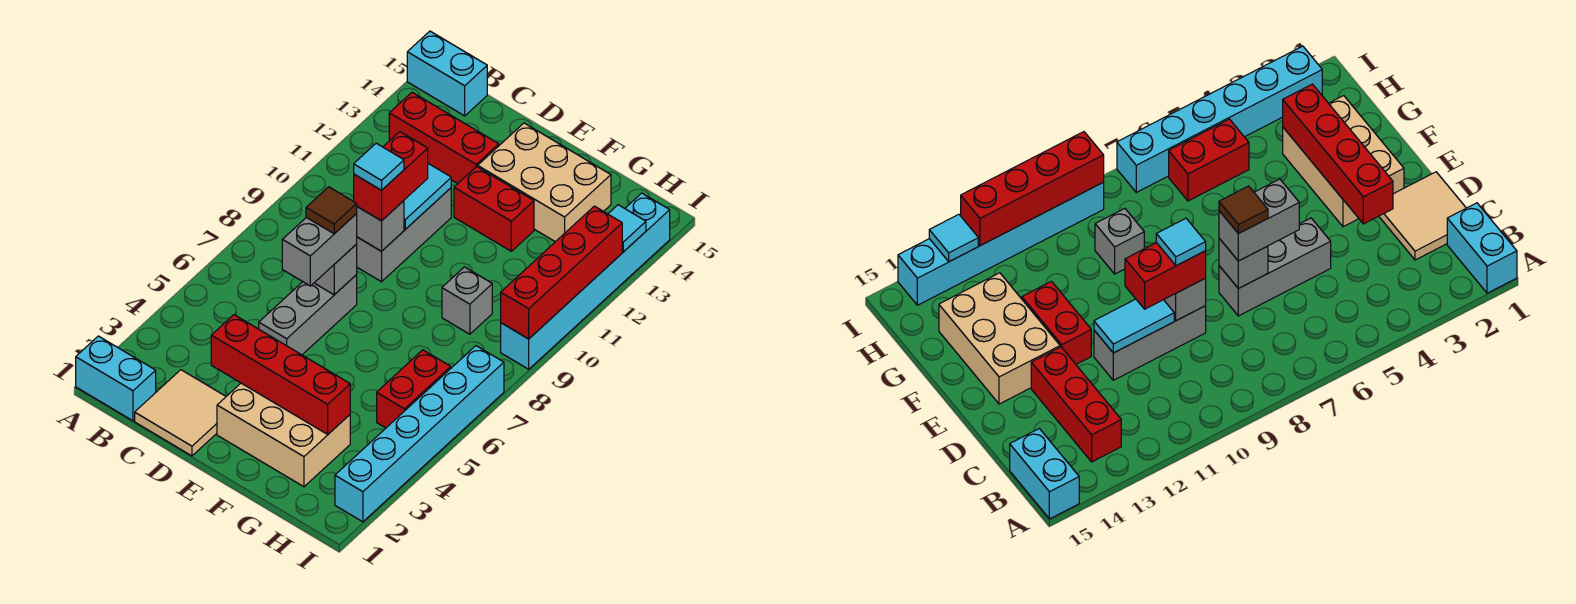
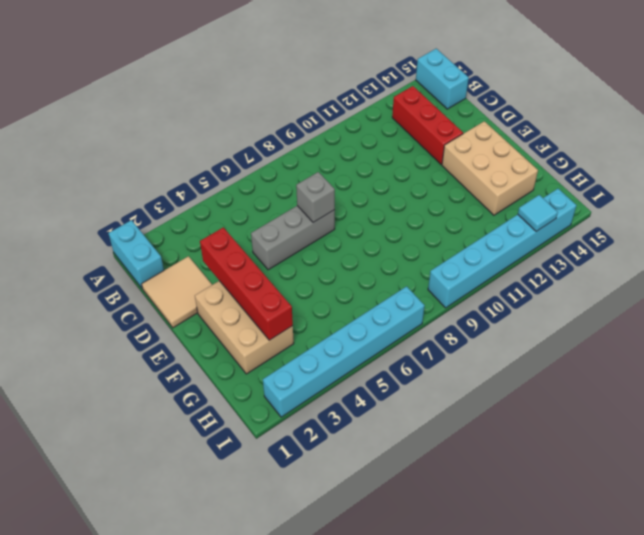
none -> grey brick D9:D11 level 1
none -> red brick E12:F12 level 1
none -> grey brick G9 level 1

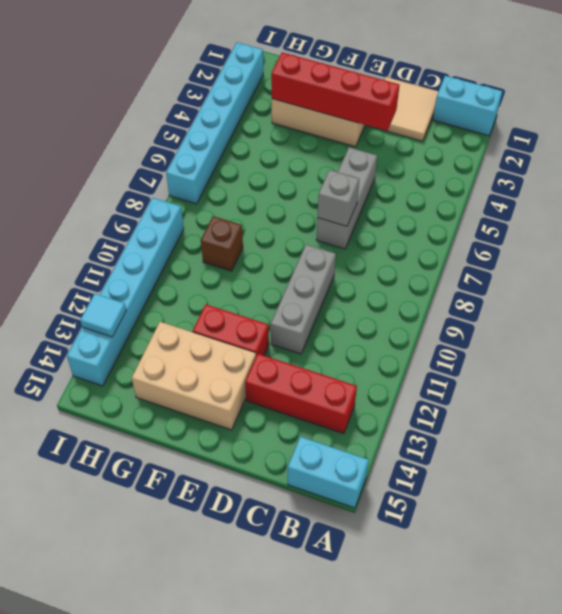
brown brick G9 level 1 -> grey brick G9 level 1
none -> red brick H5:H6 level 1
none -> grey brick D9 level 2
none -> cyan tile D10:D11 level 2

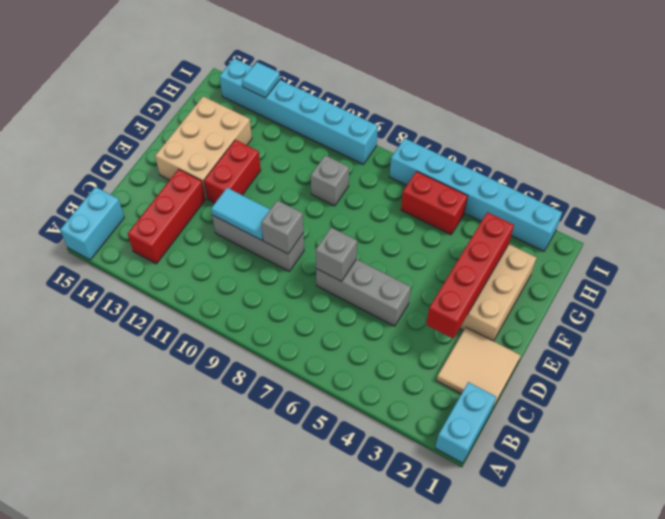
none -> red brick I9:I12 level 2
none -> grey brick D6:D7 level 3
none -> red brick D9:D10 level 3

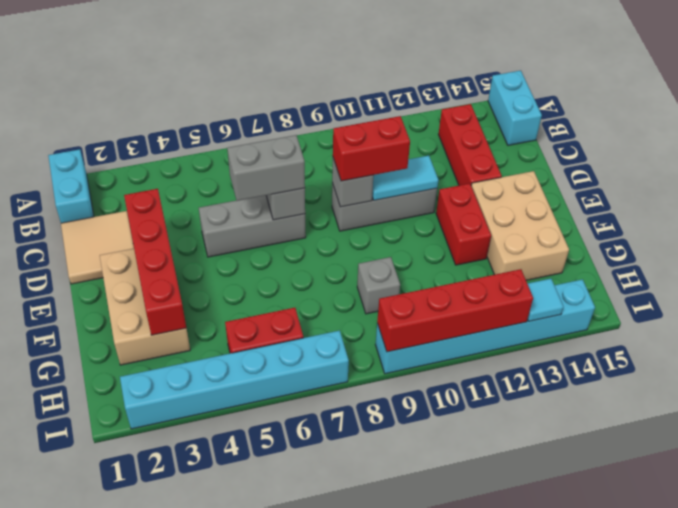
none -> brown tile D7 level 4
none -> cyan tile D9 level 4

